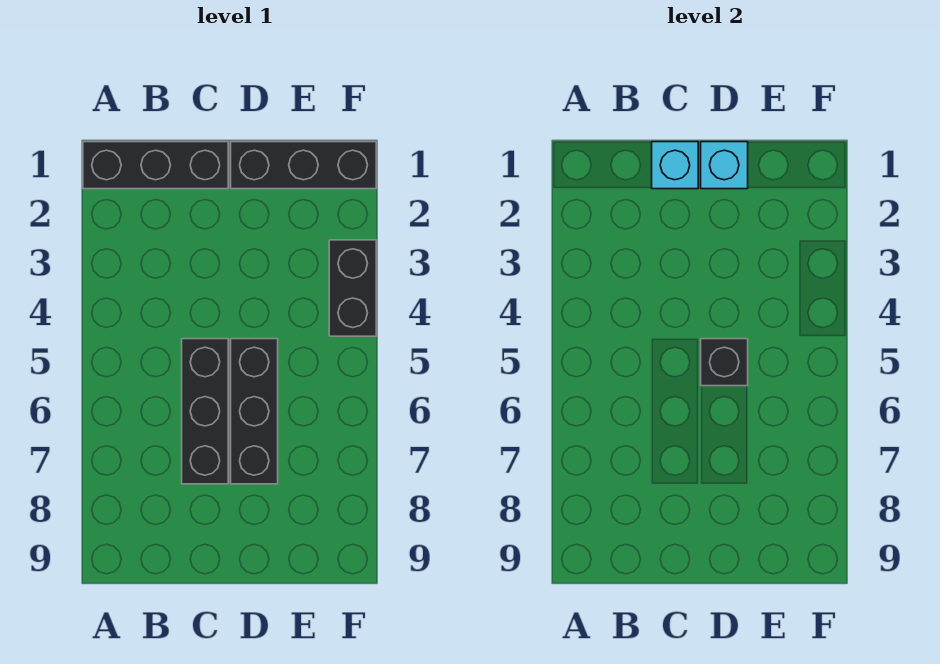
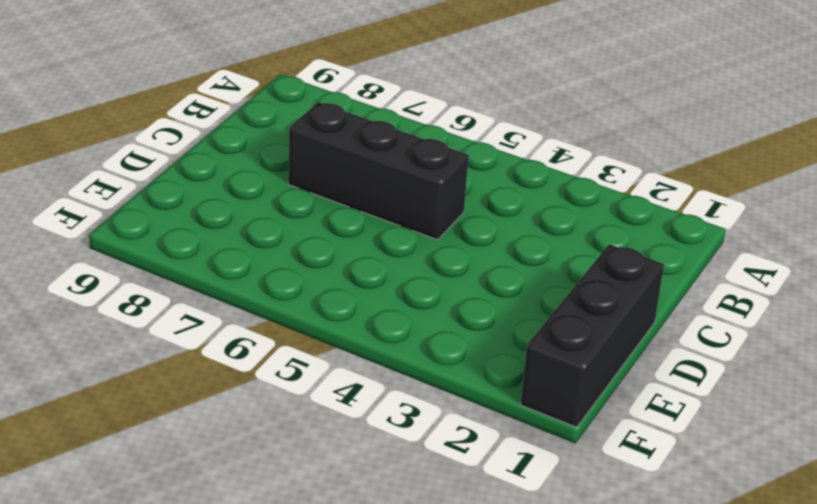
none -> black brick A1:C1 level 1
none -> black brick D5:D7 level 1

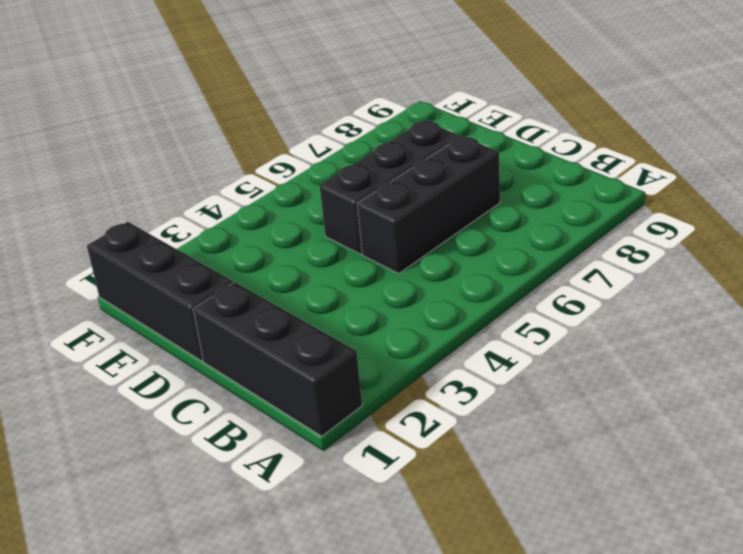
none -> black brick F3:F4 level 1
none -> cyan brick C1 level 2

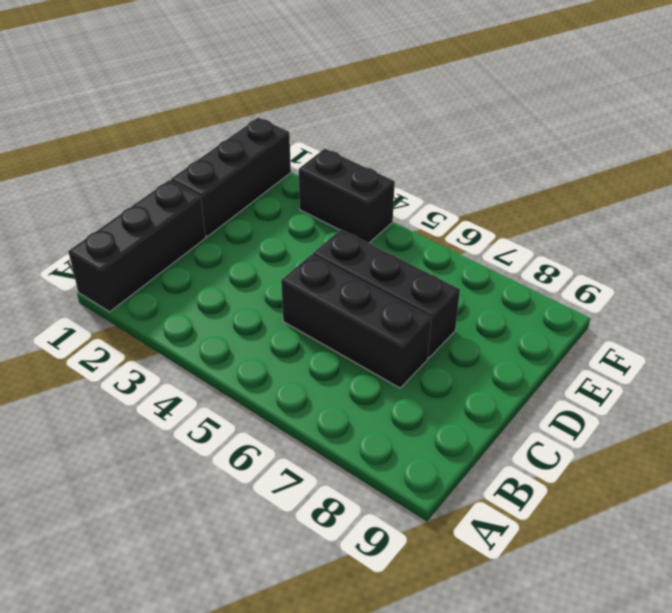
none -> cyan brick C1 level 2
none -> cyan brick D1 level 2

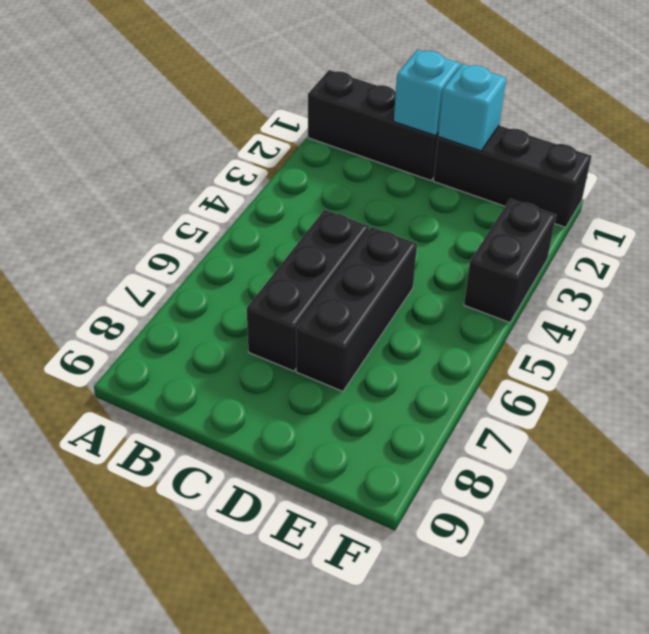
none -> black brick D5 level 2

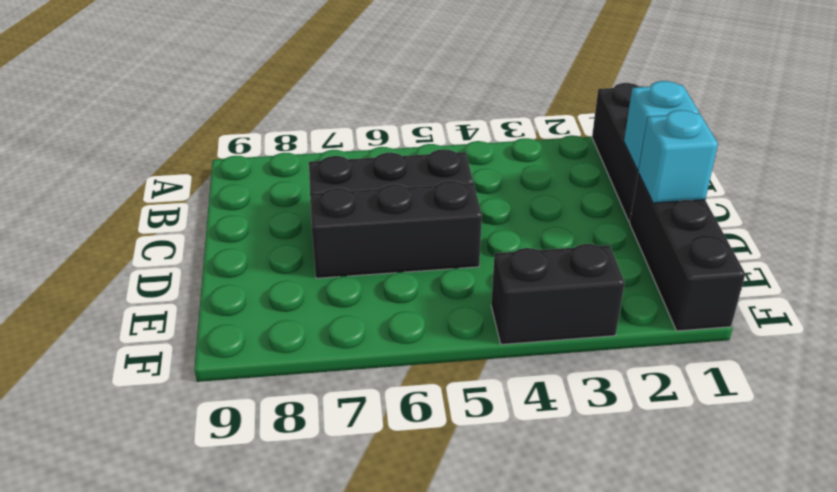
none -> black brick D5 level 2

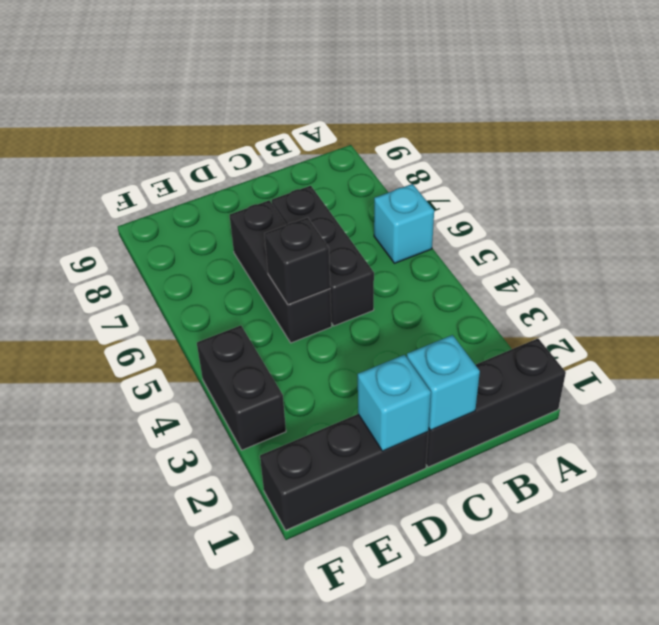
cyan brick A6 level 1 -> none

